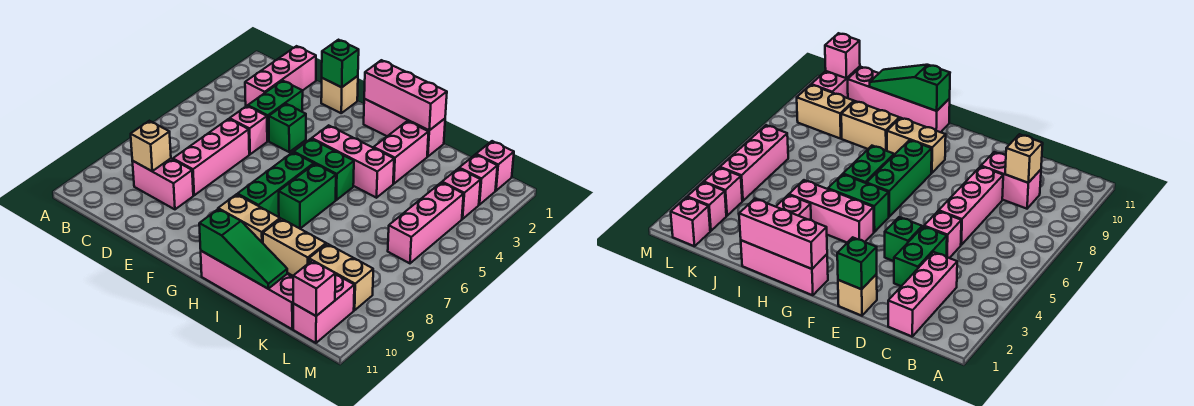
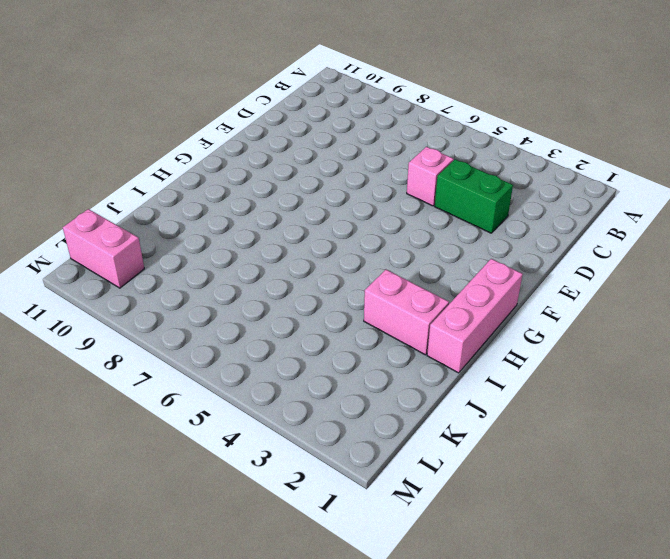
none -> pink brick C1:C3 level 1
none -> pink brick C9:D9 level 1
none -> pink brick D6:D8 level 1

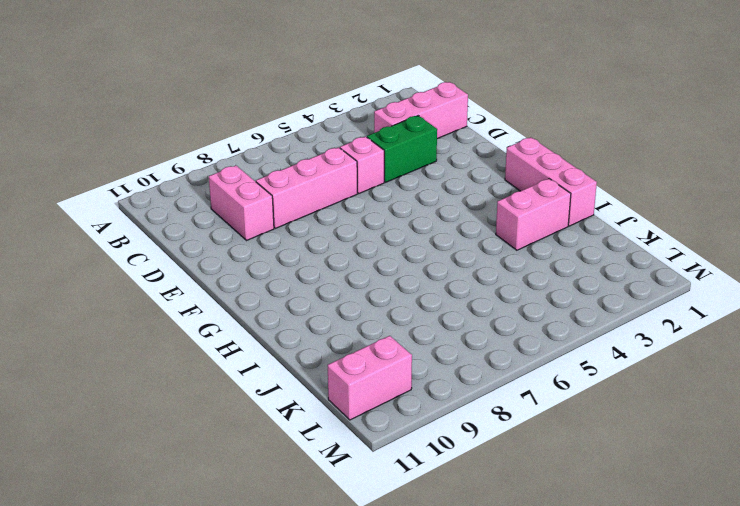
none -> tan brick E1 level 1
none -> green brick E4 level 1
none -> pink brick G4:I4 level 1

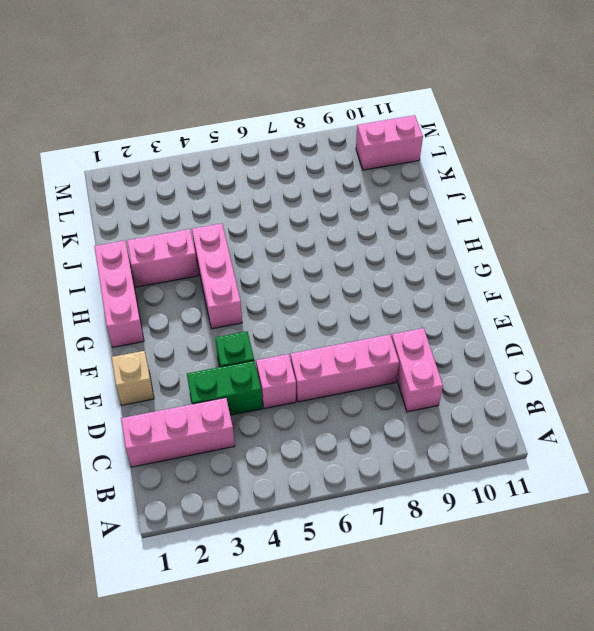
none -> green brick G5:H5 level 1
none -> green brick G6:G8 level 1
none -> tan brick G9:H9 level 1

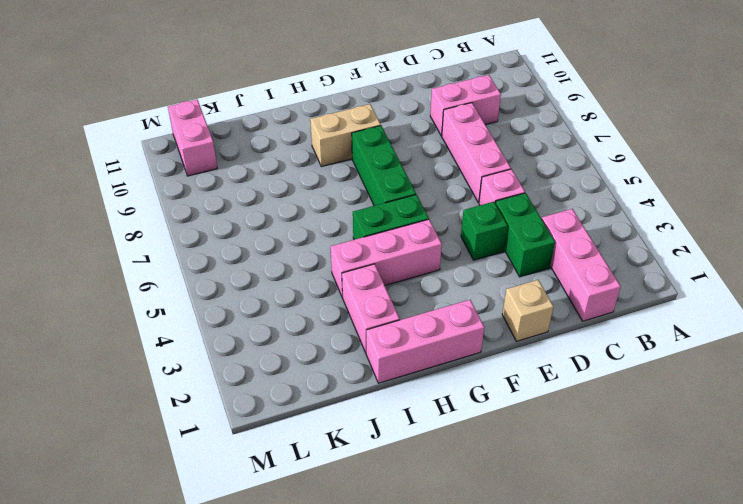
none -> green brick H6:H7 level 1
none -> pink brick H11:K11 level 1
none -> tan brick I9:J9 level 1

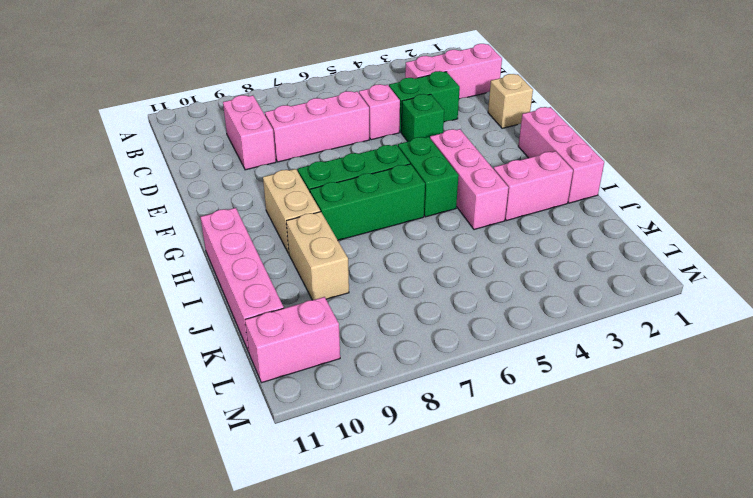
green brick H6:H8 level 1 -> green brick H6:H7 level 1
none -> tan brick K9:L9 level 1
none -> pink brick L1 level 1
none -> pink brick L2 level 1

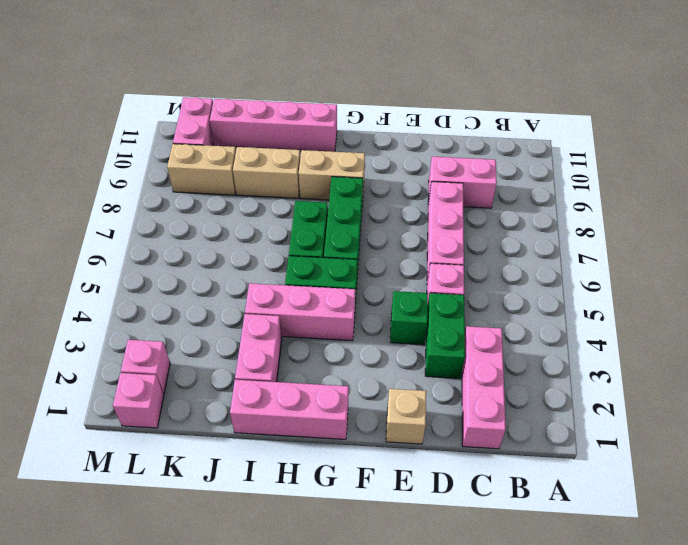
none -> pink brick L3 level 1
none -> pink brick L4:L6 level 1
none -> tan brick C9 level 2

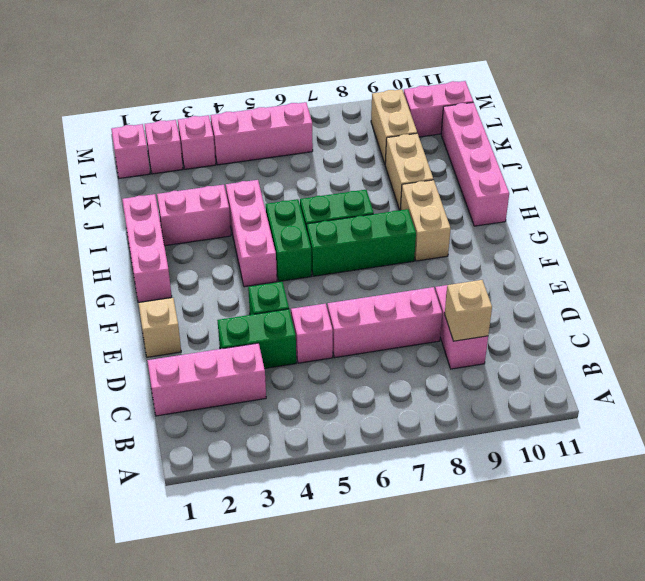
none -> green brick E1 level 2
none -> pink brick G1:I1 level 2
none -> green slope H11:J11 level 2 top H

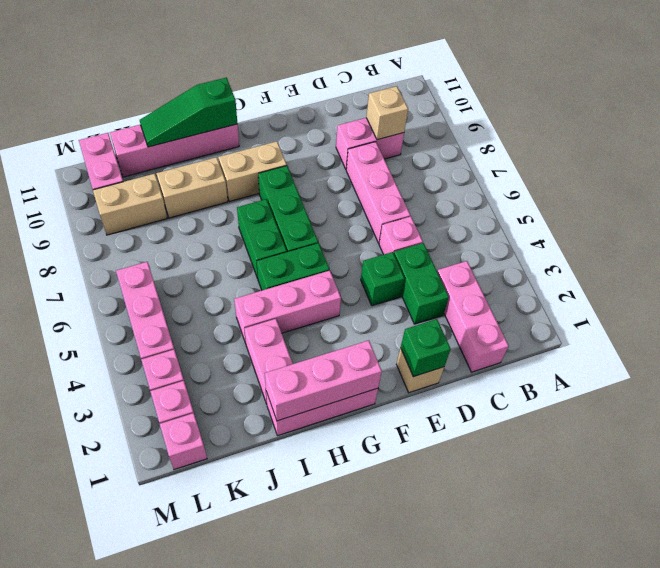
none -> pink brick L11 level 2

